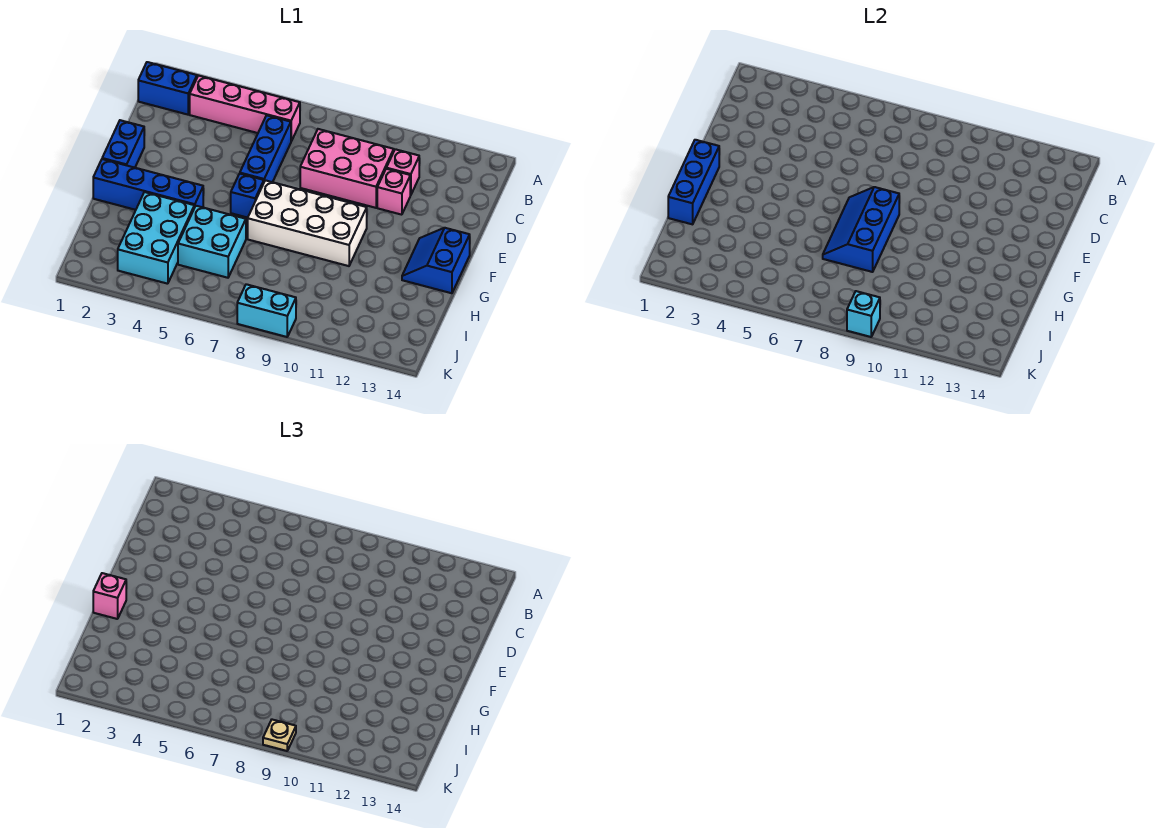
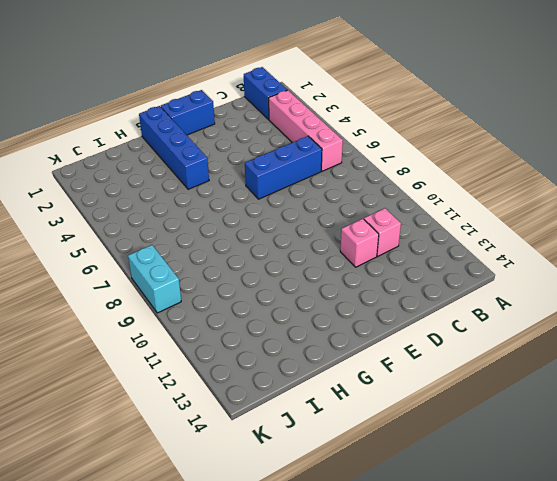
none -> pink brick C8:D10 level 1
none -> blue brick F6 level 1
none -> white brick F7:G10 level 1

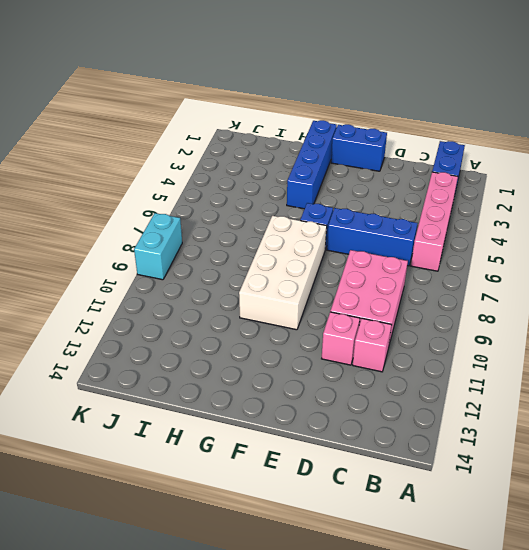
none -> blue slope F13:G14 level 1 top 14
none -> cyan brick H3:J4 level 1
none -> cyan brick H5:I6 level 1

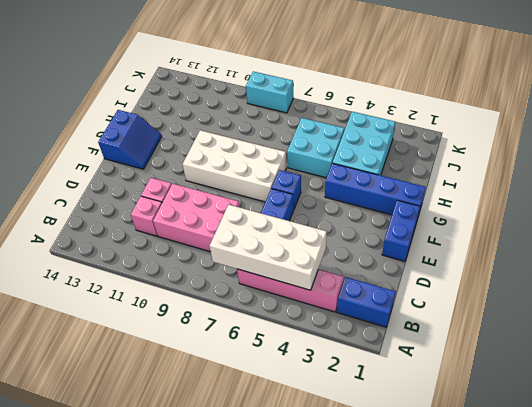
white brick B4:C7 level 2 -> none
none -> blue brick F1:H1 level 2
none -> blue slope F7:H8 level 2 top 8
none -> cyan brick K9 level 2

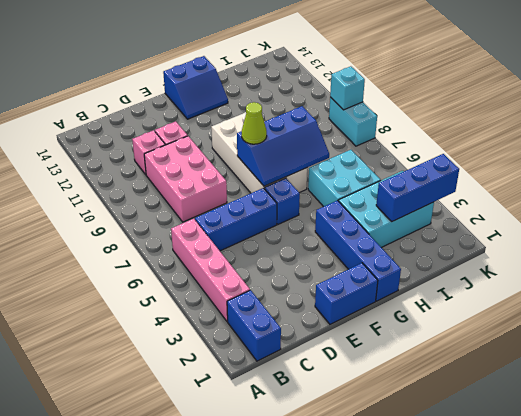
lime cone F8 level 3 -> none
blue brick I3:K3 level 2 -> blue brick F1:H1 level 2
none -> pink brick G1 level 3
none -> tan plate K9 level 3

